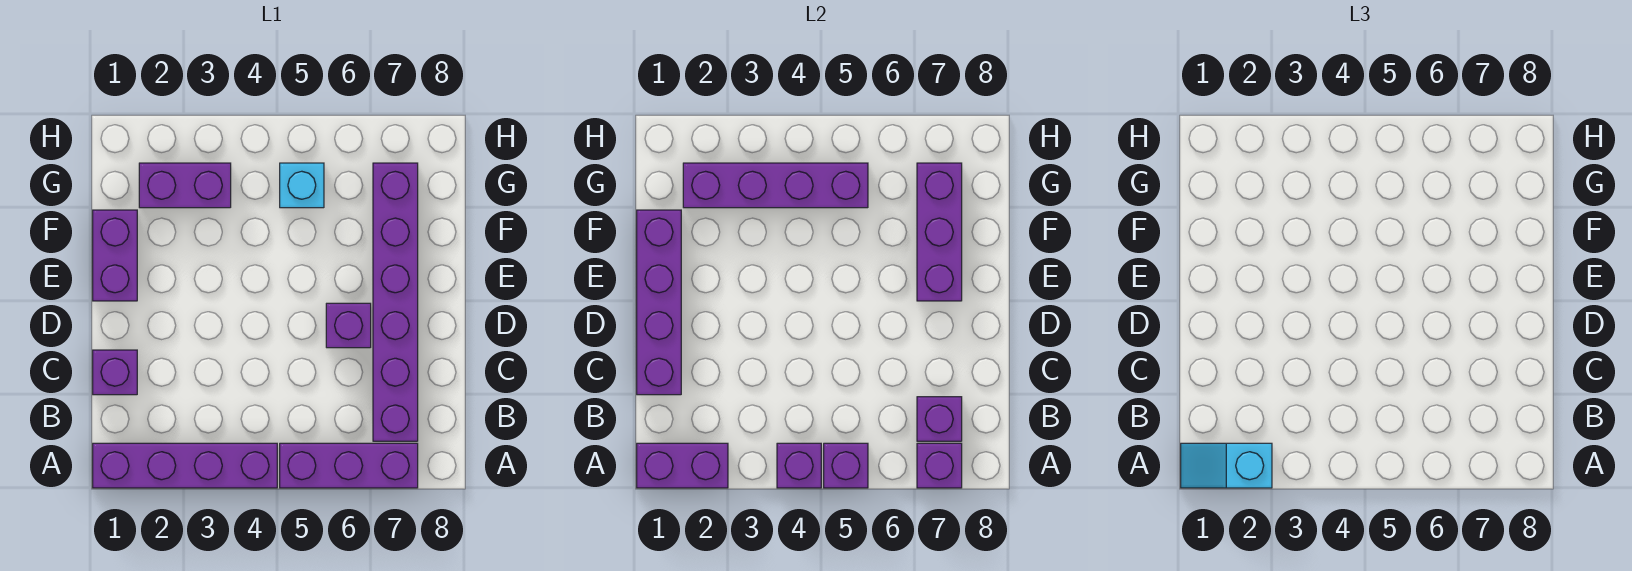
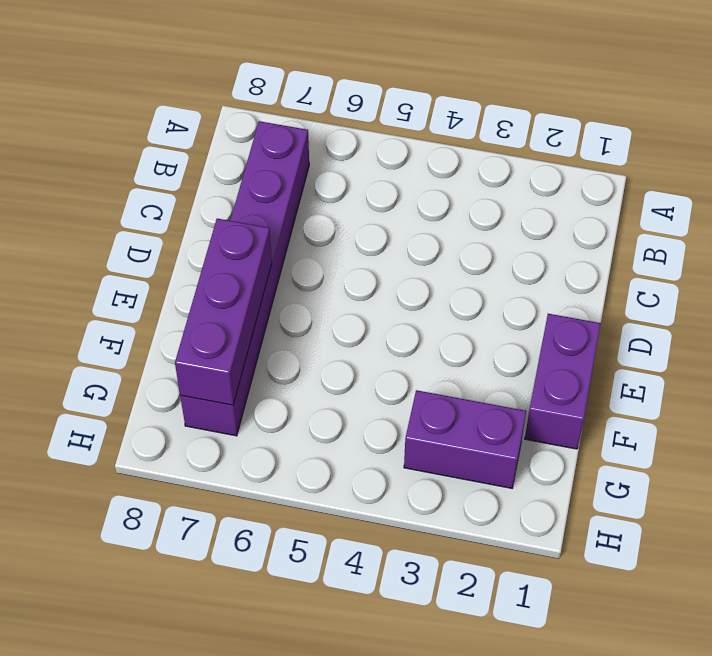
none -> purple brick A1:A4 level 1
none -> purple brick A5:A7 level 1
none -> purple brick C1 level 1

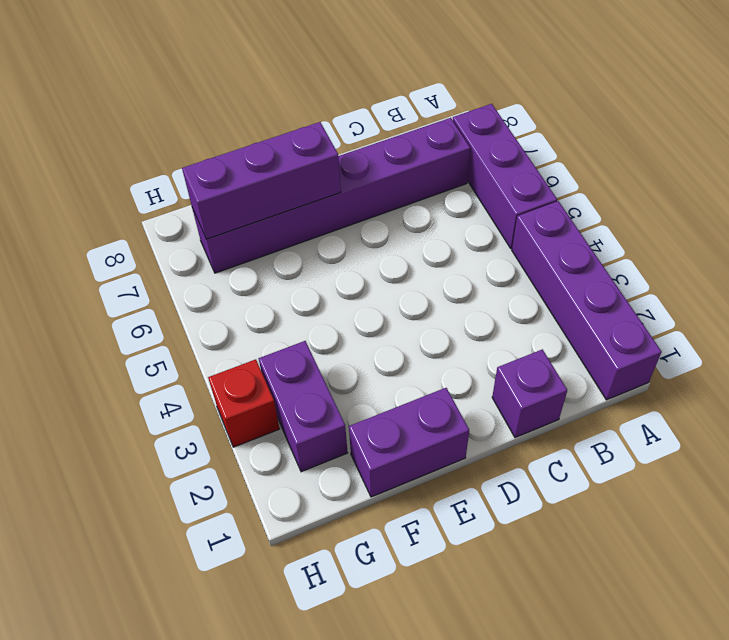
red brick H3 level 1 -> none
none -> purple brick D6 level 1
none -> cyan brick G5 level 1
none -> purple brick A1:A2 level 2

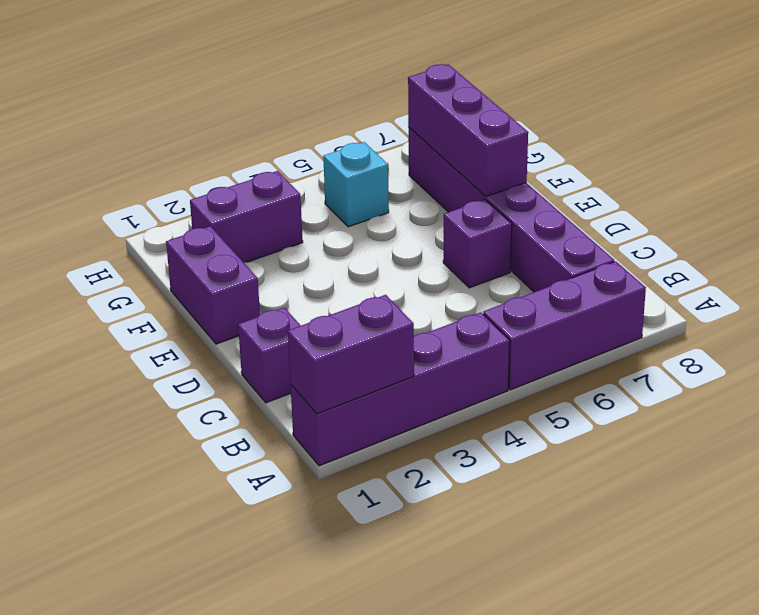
none -> purple brick A4 level 2
none -> purple brick A5 level 2
none -> purple brick A7 level 2

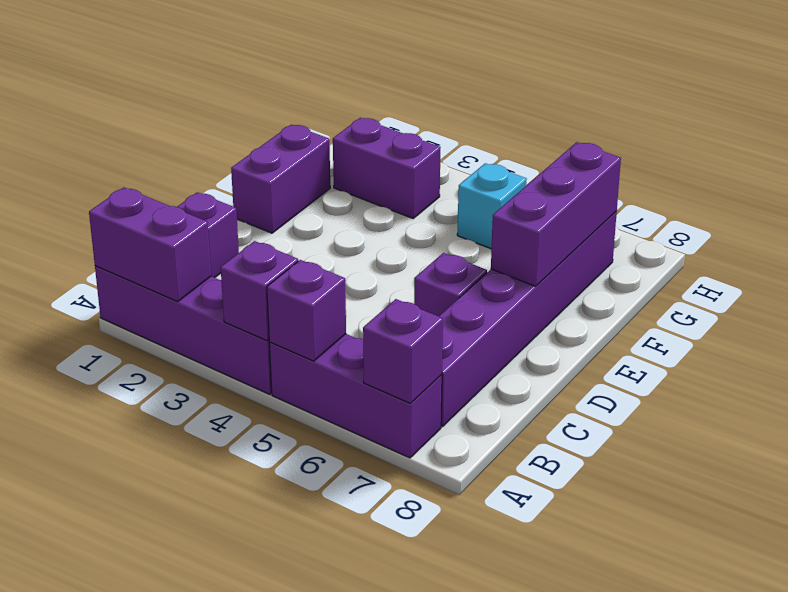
none -> purple brick B7 level 2
none -> purple brick C1:F1 level 2
none -> purple brick G2:G5 level 2

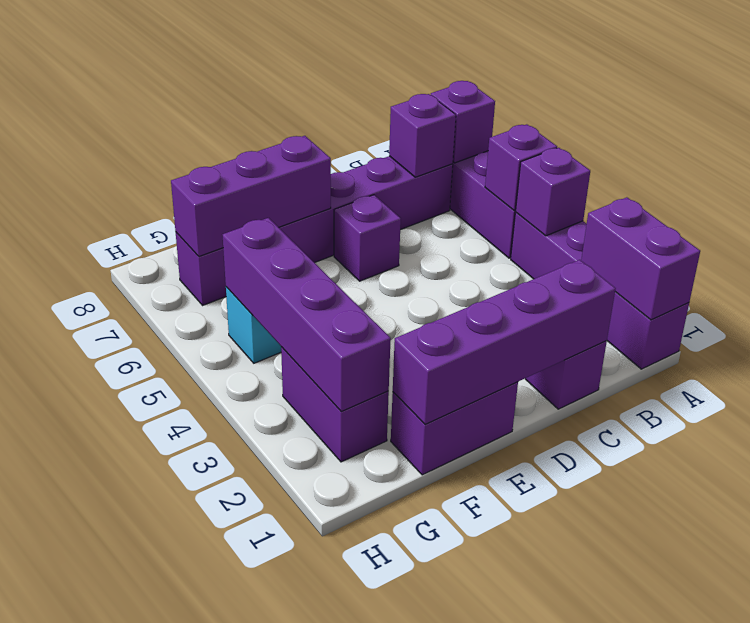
none -> cyan slope A1:A2 level 3 top 2

